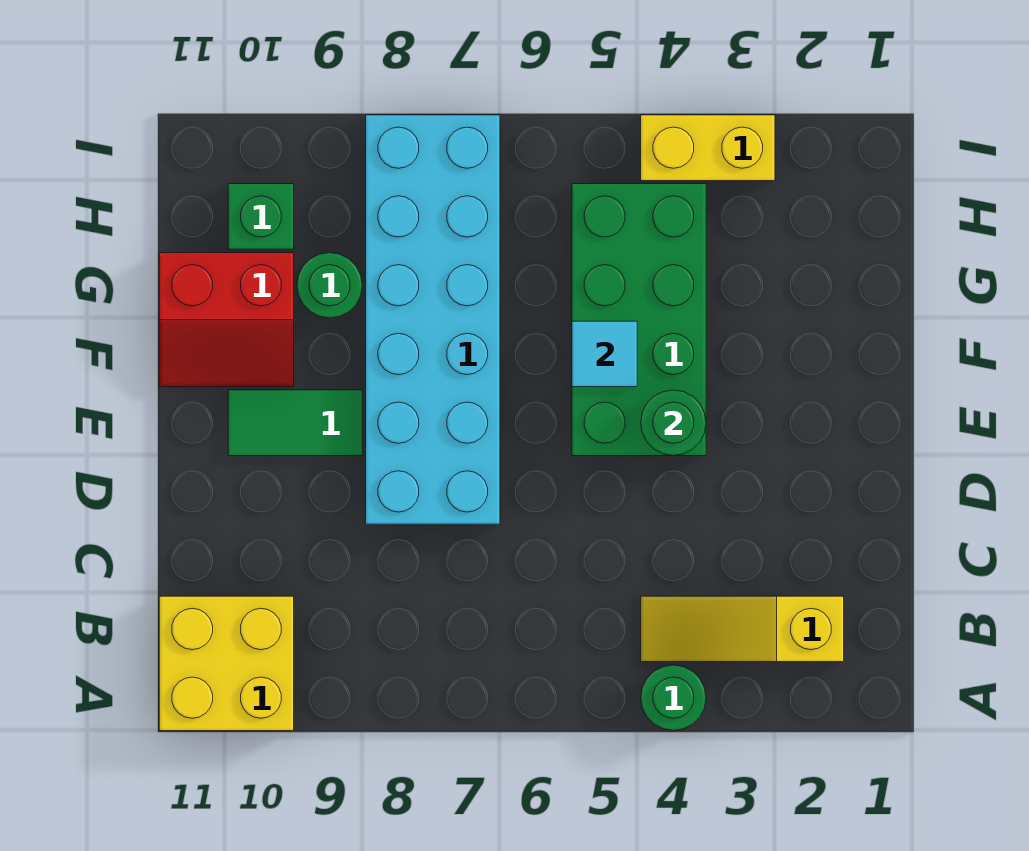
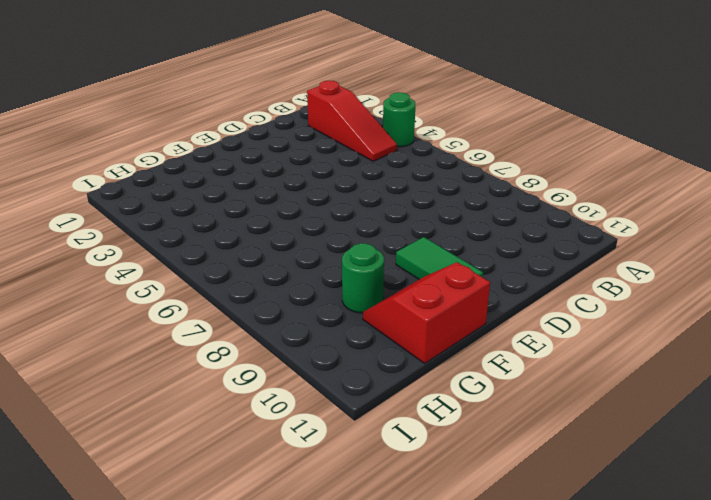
red slope B2:B4 level 1 top 2 -> yellow slope B2:B4 level 1 top 2
red slope F10:G11 level 1 top 11 -> red slope F10:G11 level 1 top G
none -> yellow brick A10:B11 level 1
none -> cyan brick D7:I8 level 1
none -> green brick E4:H5 level 1

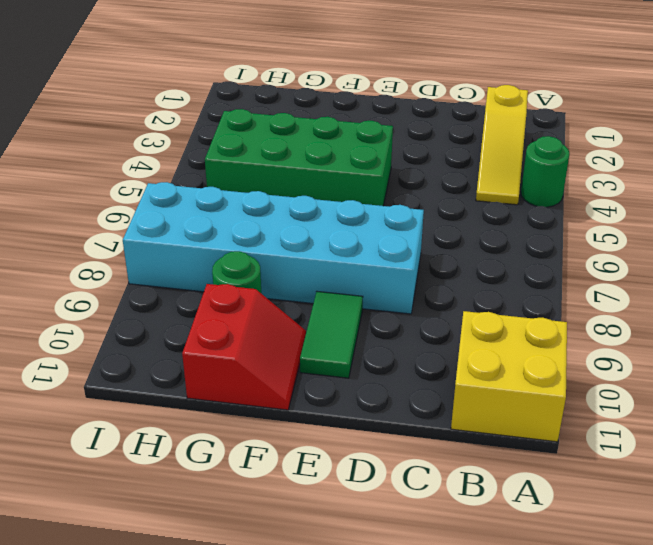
none -> green brick H10 level 1
none -> yellow brick I3:I4 level 1
none -> green round brick E4 level 2

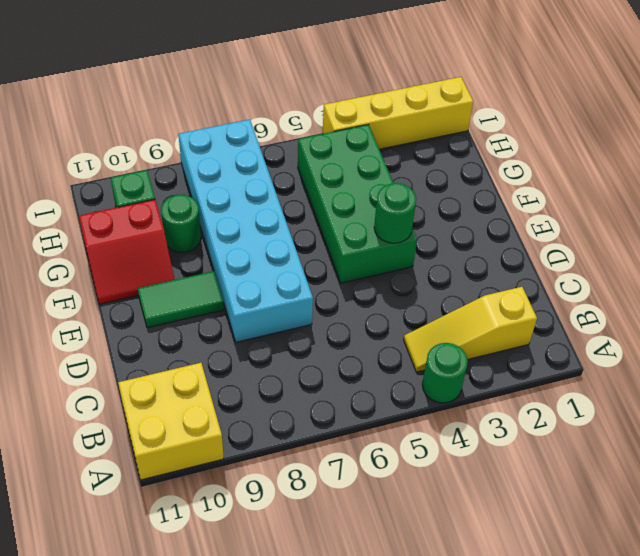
yellow brick I1:I4 level 1 -> yellow brick I3:I4 level 1
none -> cyan tile F5 level 2

